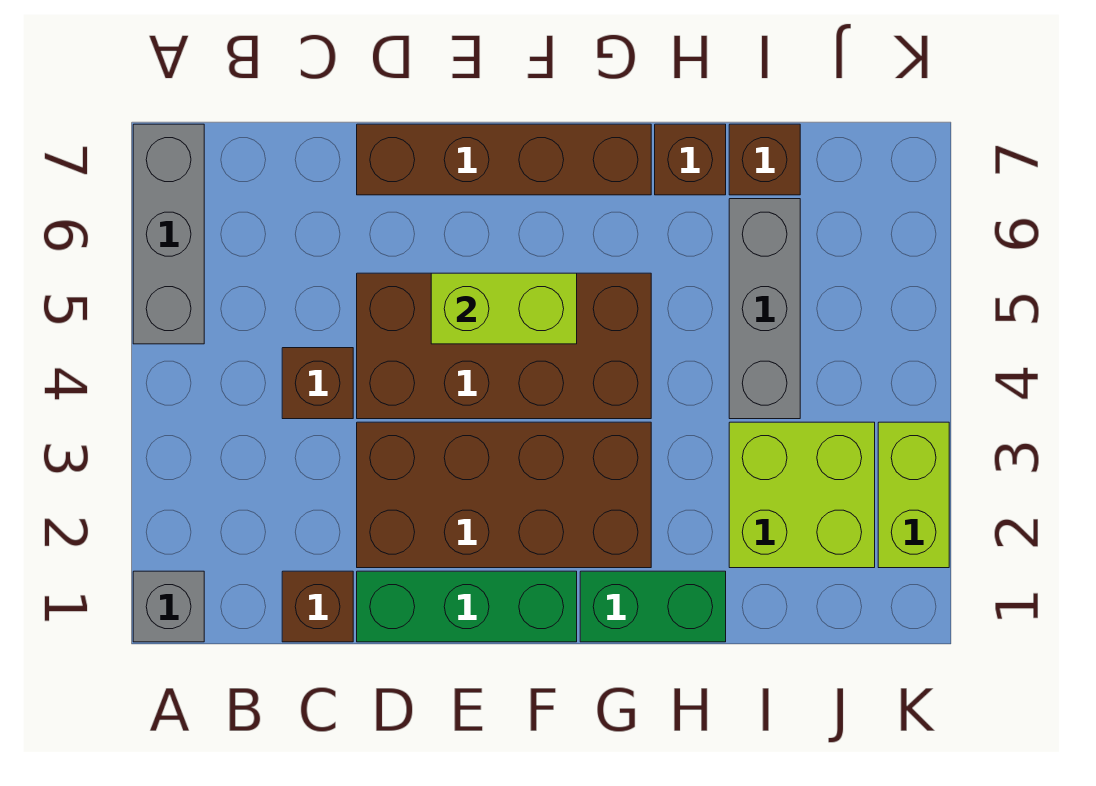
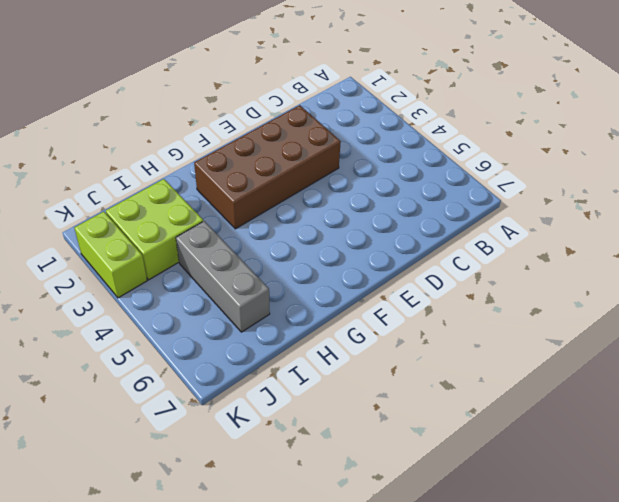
none -> grey brick A1 level 1
none -> grey brick A5:A7 level 1
none -> brown brick C1 level 1

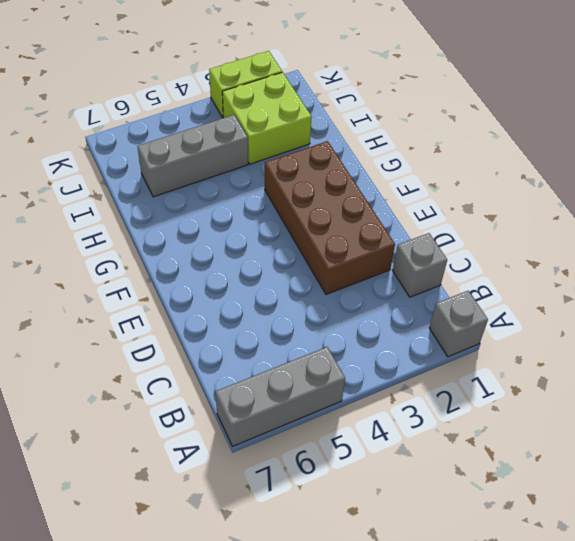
grey brick C1 level 1 -> brown brick C1 level 1
none -> brown brick C4 level 1
none -> green brick D1:F1 level 1
none -> brown brick D4:G5 level 1

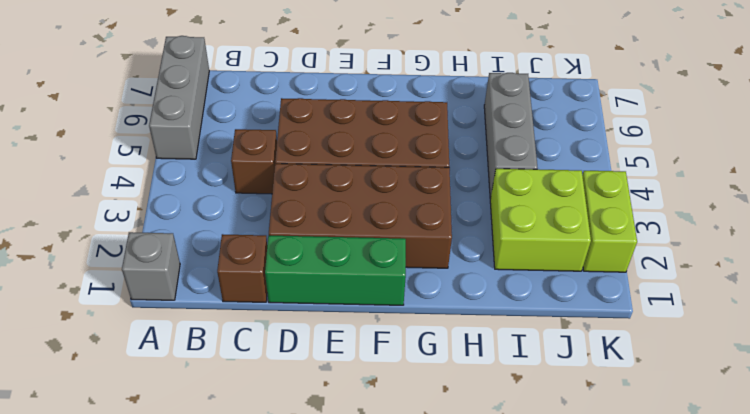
none -> brown brick D7:G7 level 1
none -> green brick G1:H1 level 1
none -> brown brick H7 level 1

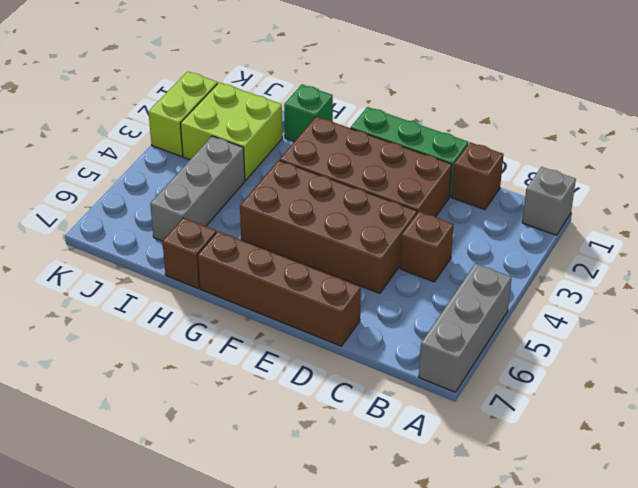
green brick H1 level 1 -> green brick G1:H1 level 1
none -> brown brick I7 level 1
none -> lime brick E5:F5 level 2

